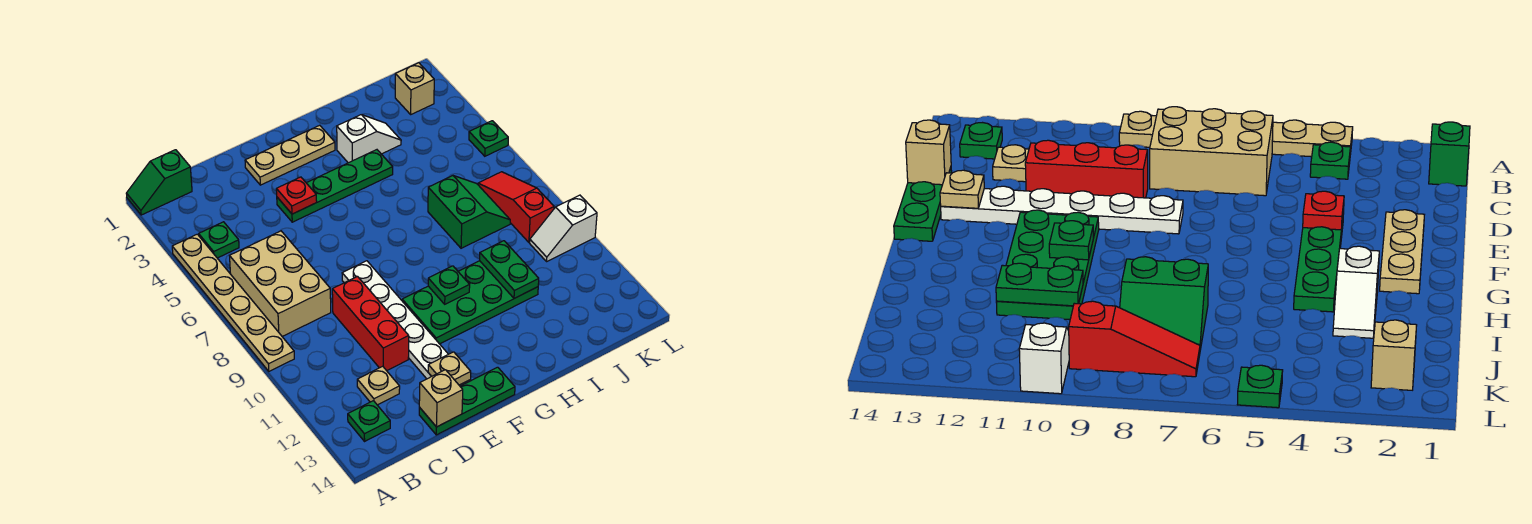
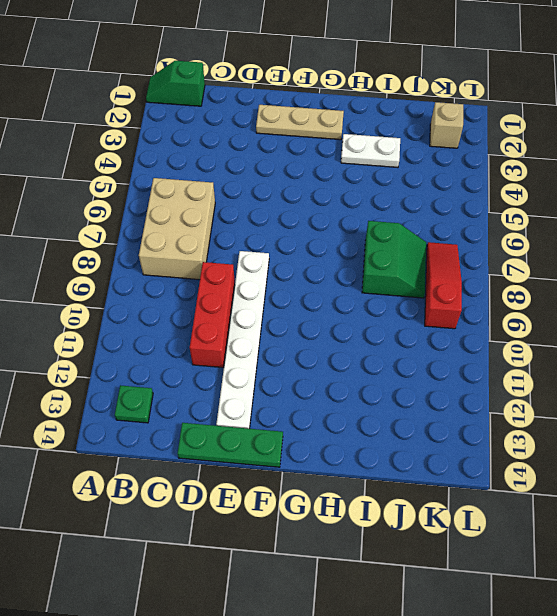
white plate H3:I3 level 1 -> white slope H3:I3 level 1 top H
none -> tan plate A4:A9 level 1
none -> green plate B4 level 1
none -> tan plate C12 level 1

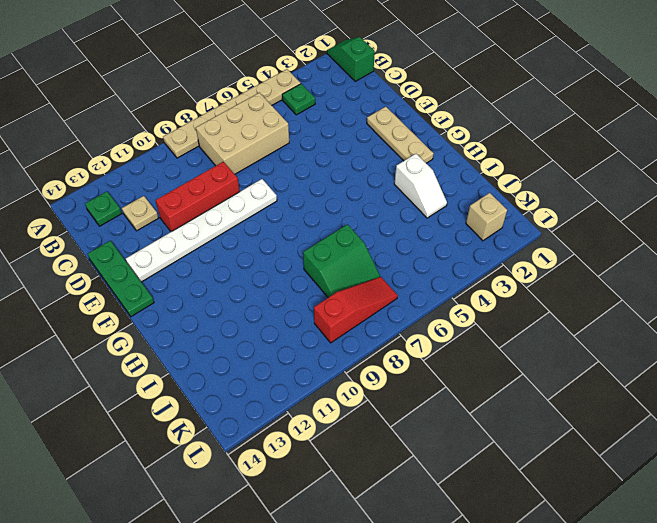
none -> green plate E4:H4 level 1
none -> green plate F10:I11 level 1
none -> white slope K10:L10 level 1 top L

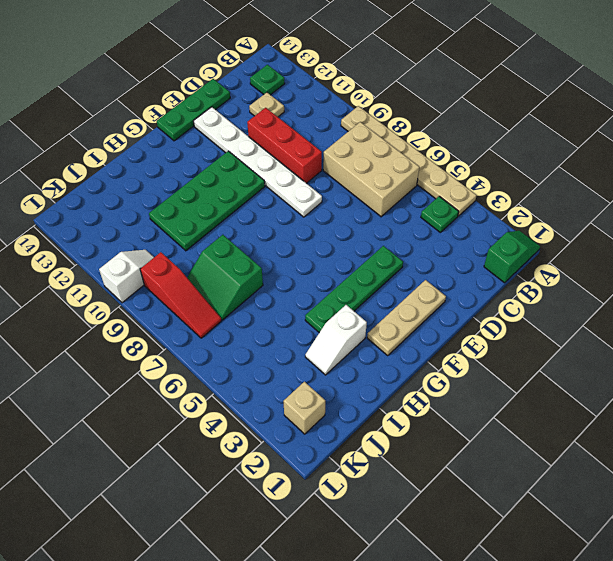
none -> green plate L5 level 1
none -> tan brick D14 level 2
none -> red plate E4 level 2

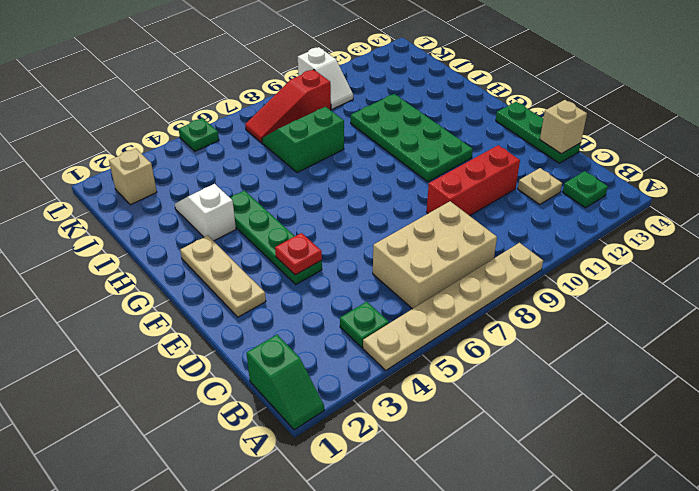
none -> white plate E8:E13 level 1
none -> tan plate E13 level 2
none -> green plate G10 level 2

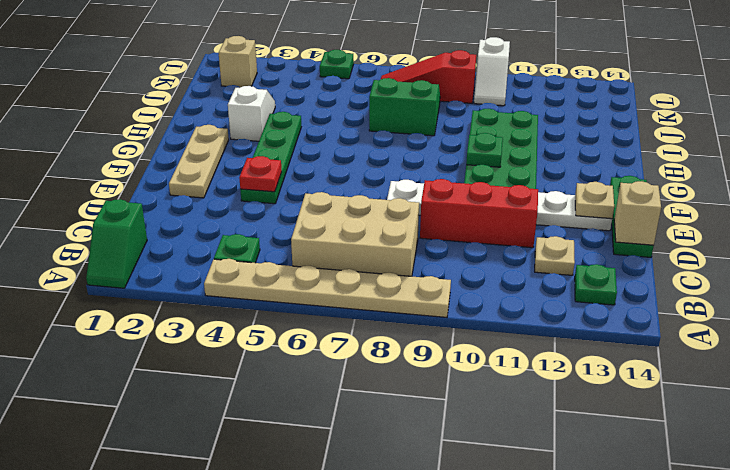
none -> green plate I10:I11 level 2

